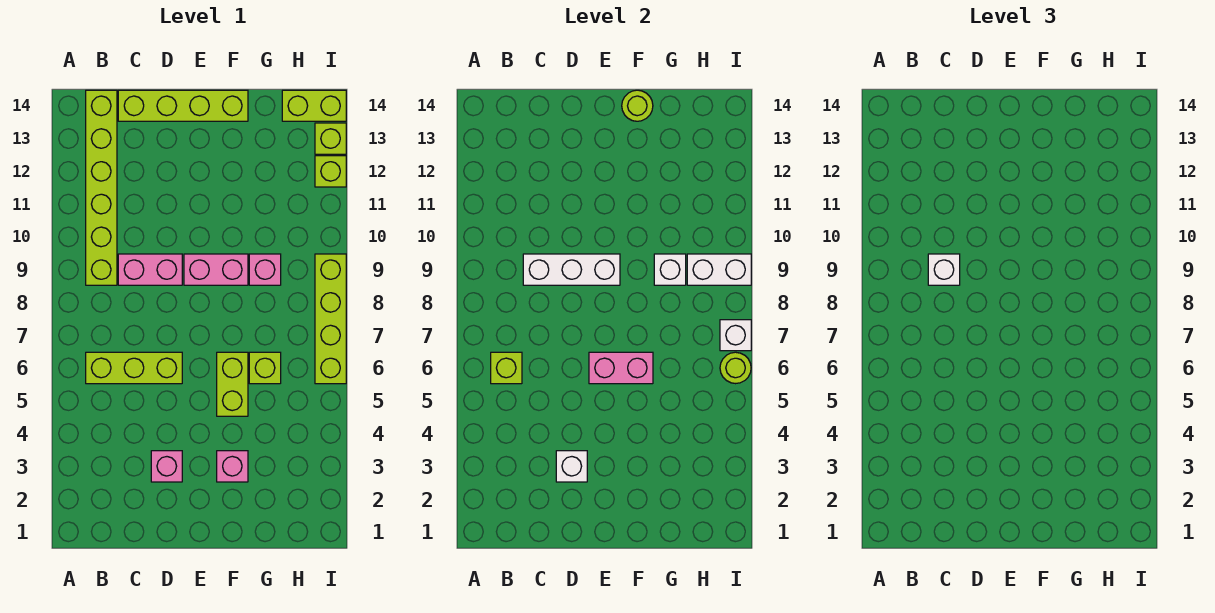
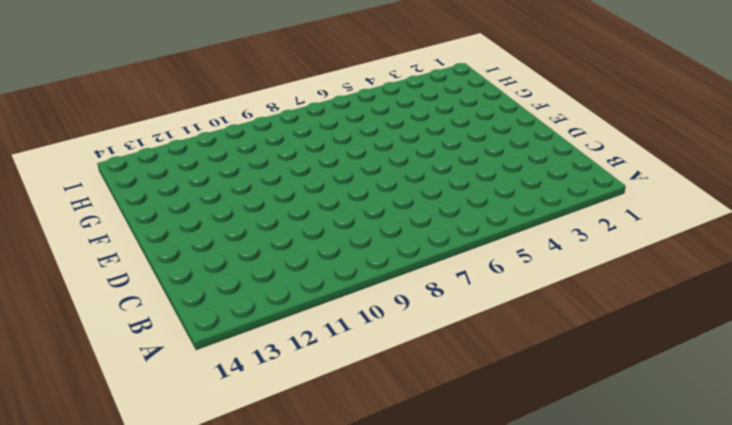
none -> lime brick B6:D6 level 1
none -> lime brick B9:B14 level 1
none -> pink brick C9:D9 level 1

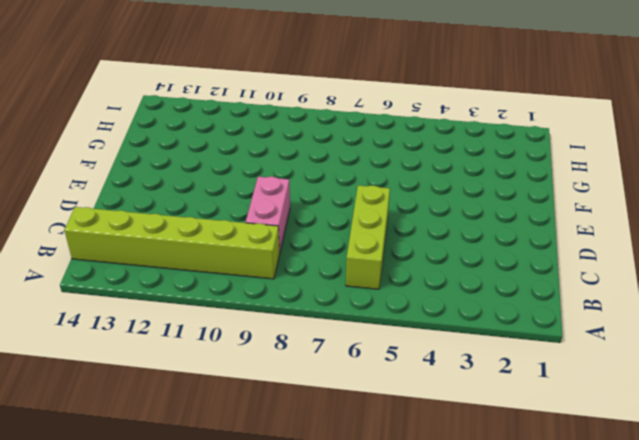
none -> lime brick C14:F14 level 1
none -> pink brick D3 level 1
none -> pink brick E9:F9 level 1

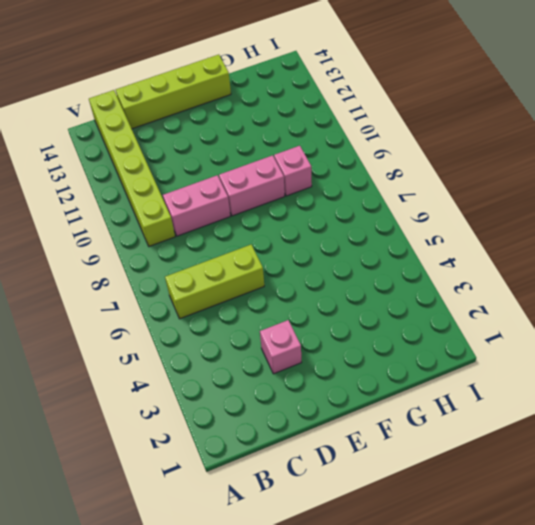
none -> pink brick F3 level 1
none -> lime brick F5:F6 level 1
none -> lime brick G6 level 1

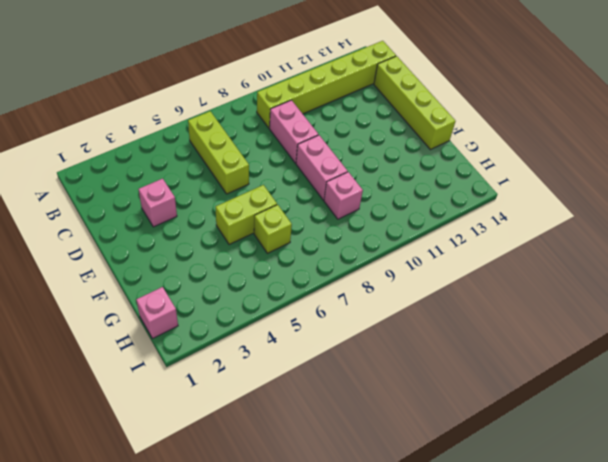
pink brick H1 level 1 -> pink brick F3 level 1
none -> lime brick H14:I14 level 1
none -> lime brick I6:I9 level 1
none -> lime brick I12 level 1

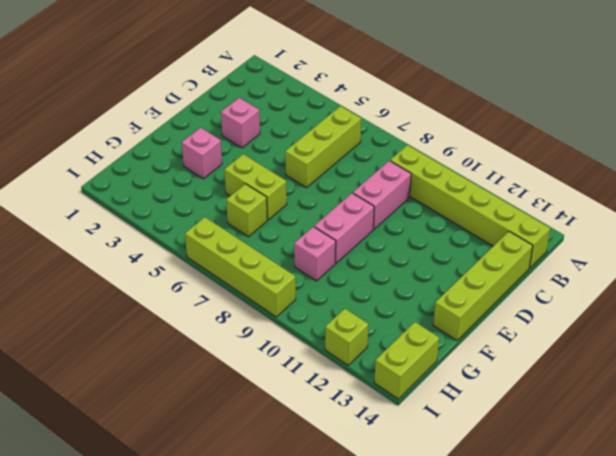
none -> lime brick I13 level 1
none -> lime brick B6 level 2
none -> white brick C9:E9 level 2

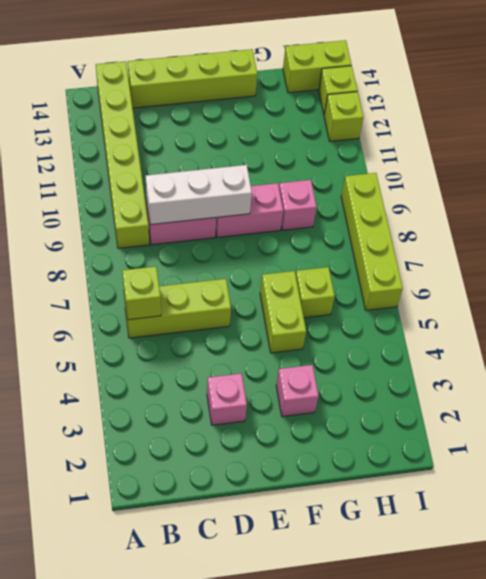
none -> white brick D3 level 2
none -> pink brick E6:F6 level 2
none -> lime round brick F14 level 2

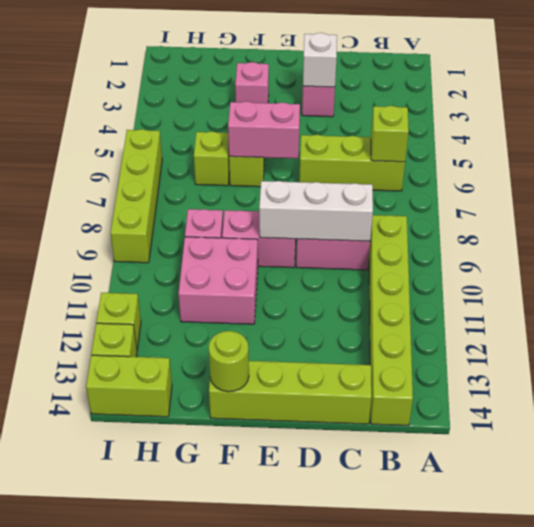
pink brick F10:G11 level 1 -> none
none -> white brick G9 level 2
none -> white brick H9:I9 level 2
none -> lime round brick I6 level 2

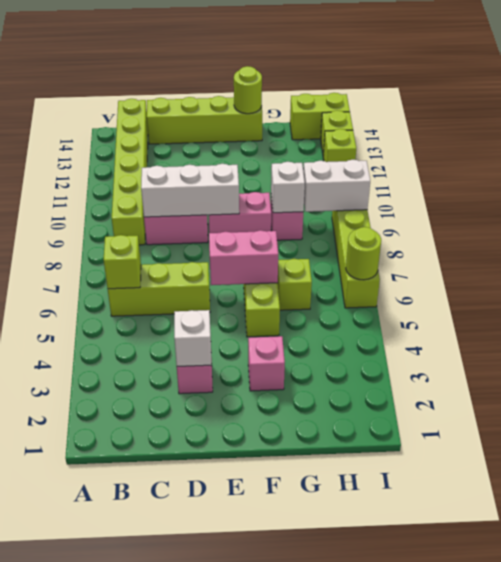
none -> white brick I7 level 2
none -> white brick C9 level 3

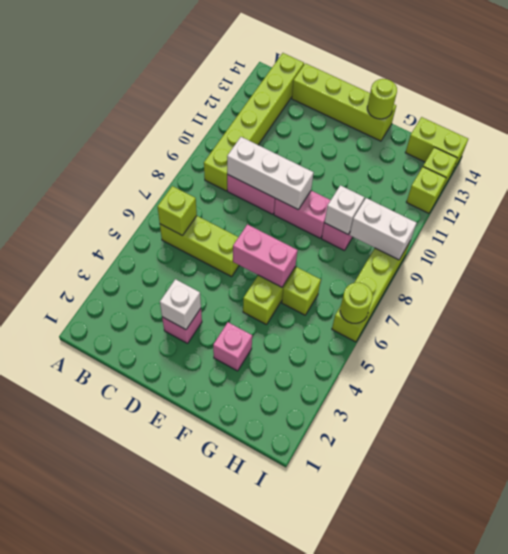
none -> white brick I7 level 2
none -> white brick C9 level 3

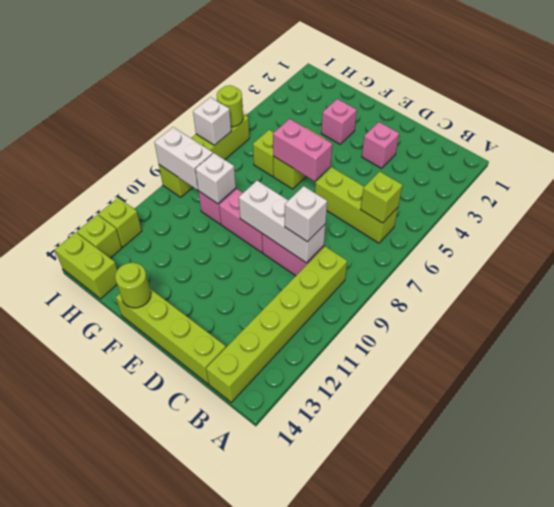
none -> white brick D3 level 2

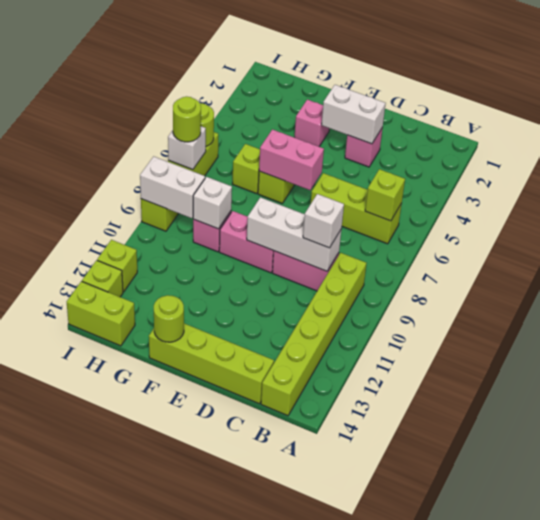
white brick D3:E3 level 2 -> white brick D3 level 2
lime round brick I7 level 3 -> none

